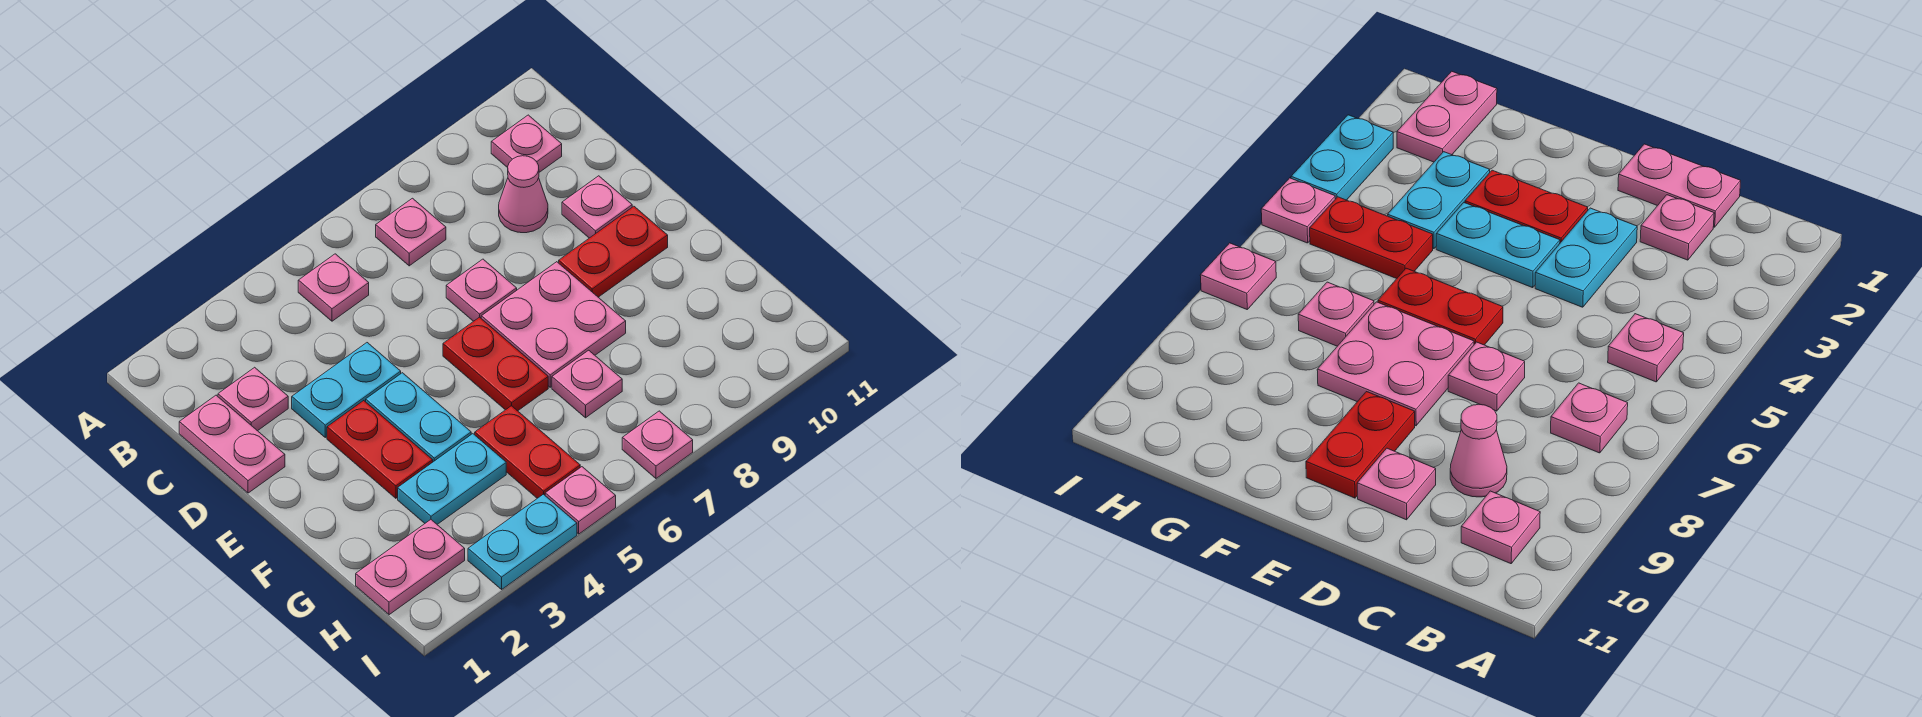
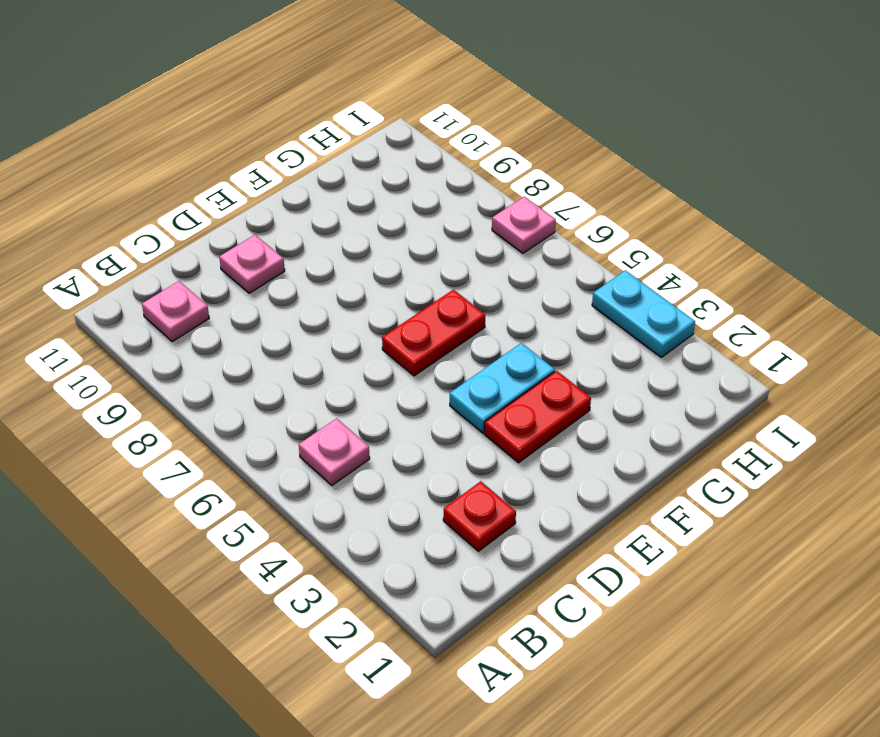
red plate C2 level 1 -> pink plate C2 level 1
none -> pink plate B7 level 1
none -> pink plate C1:D1 level 1
none -> pink cone C9 level 1

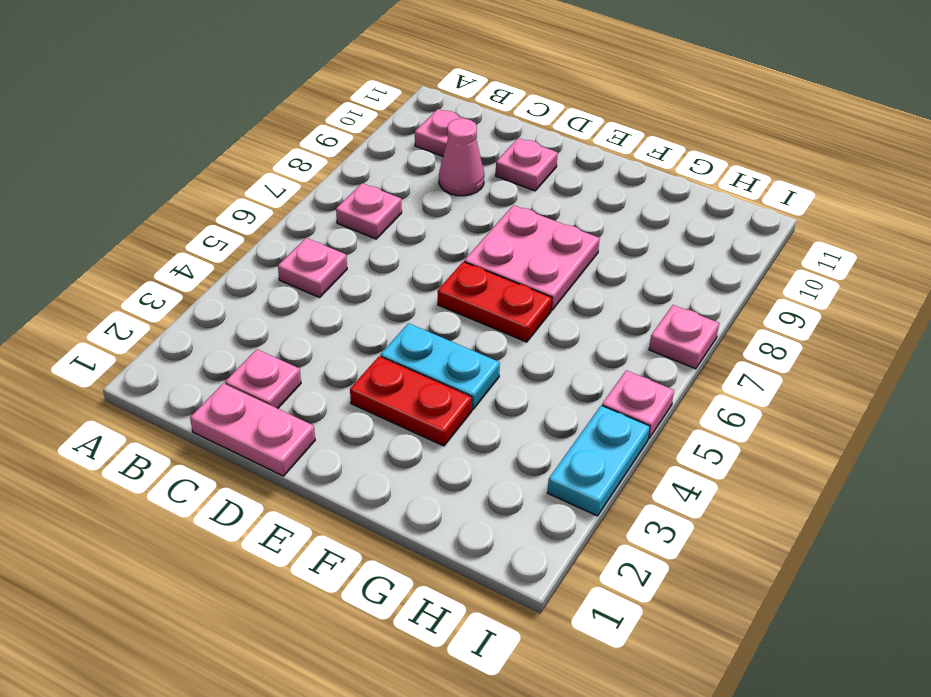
none -> cyan plate D3:D4 level 1
none -> pink plate D7 level 1
none -> red plate E9:E10 level 1

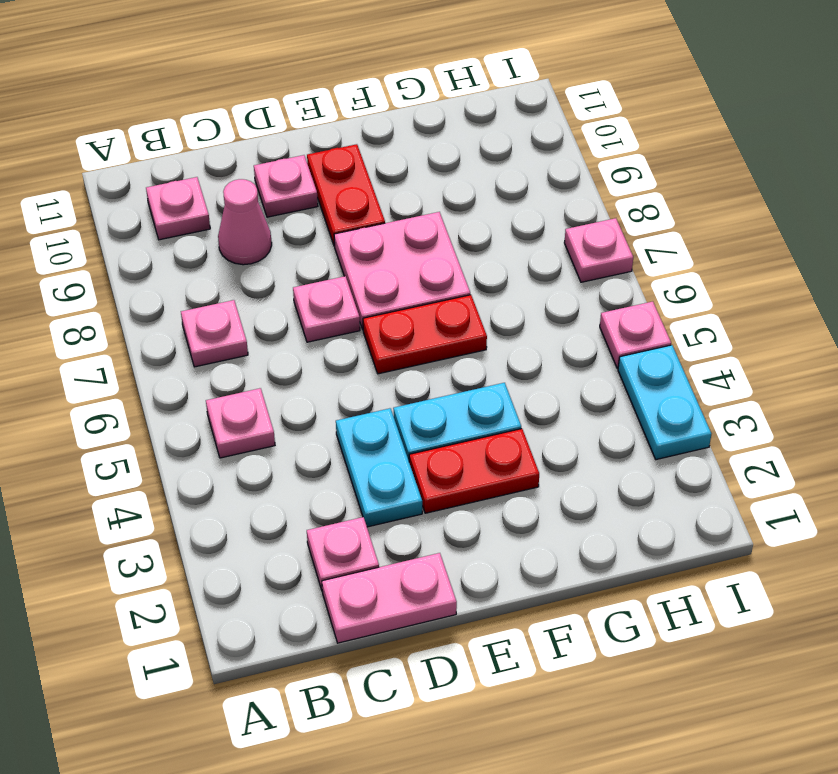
none -> cyan plate G3:G4 level 1
none -> red plate G5:H5 level 1
none -> pink plate G7 level 1

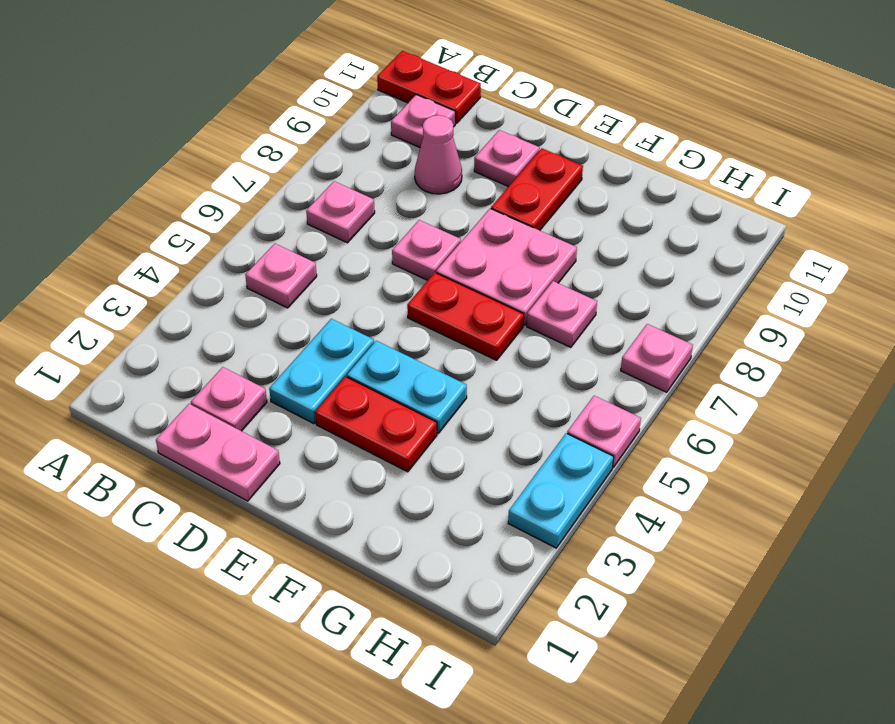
red plate A11:B11 level 1 -> red plate G5:H5 level 1
none -> cyan plate G3:G4 level 1
none -> pink plate H1:H2 level 1

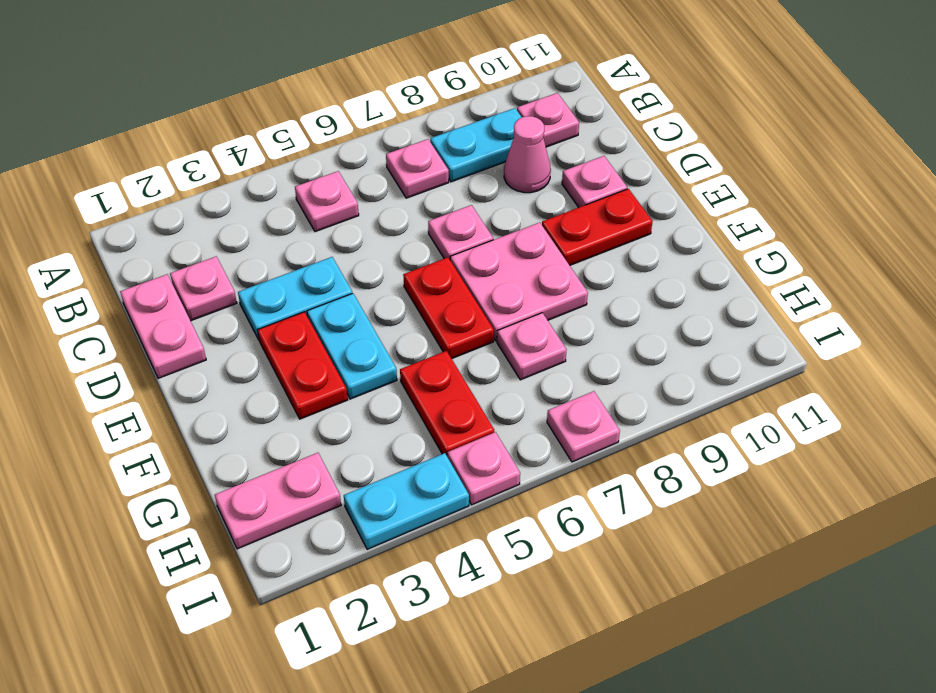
cyan plate B8:B9 level 1 -> cyan plate G3:G4 level 1

